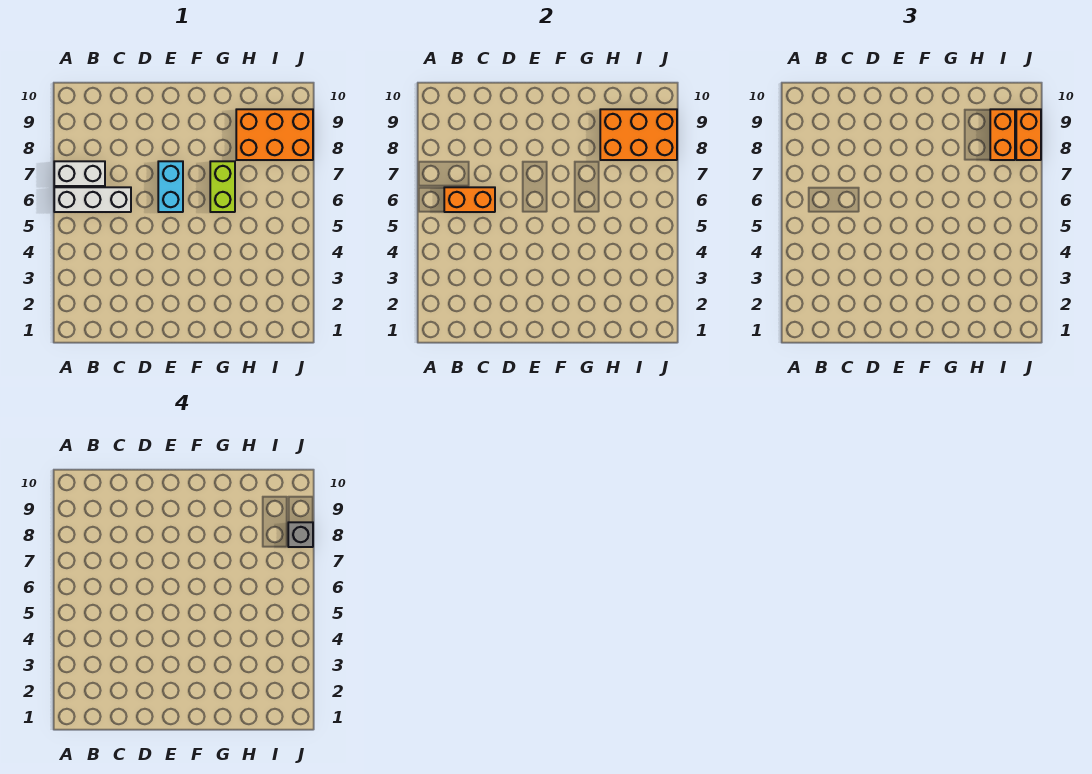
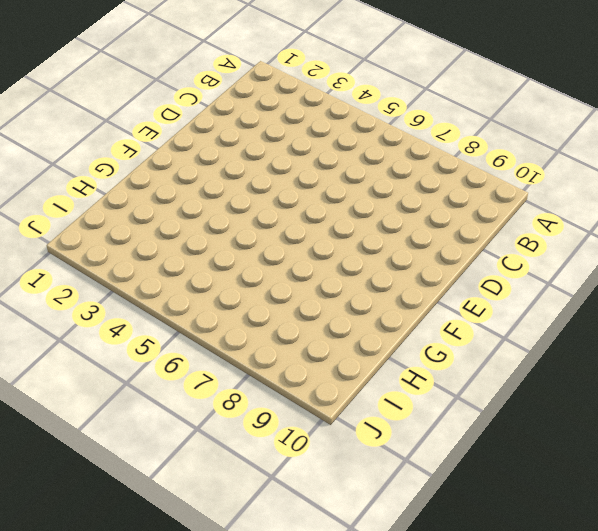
none -> white brick A6:C6 level 1
none -> white brick A7:B7 level 1

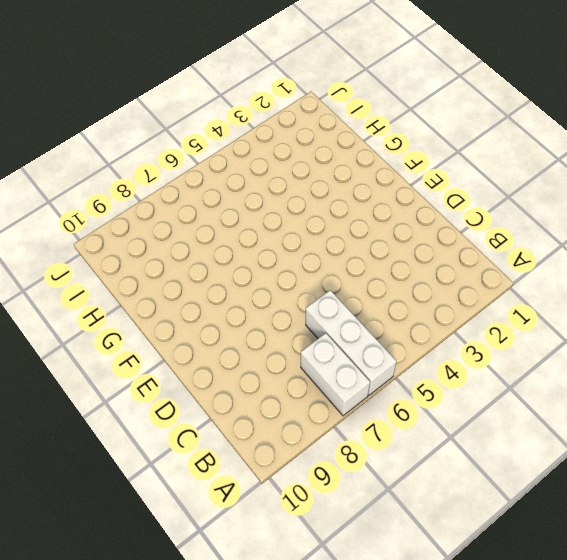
none -> cyan brick E6:E7 level 1
none -> lime brick G6:G7 level 1

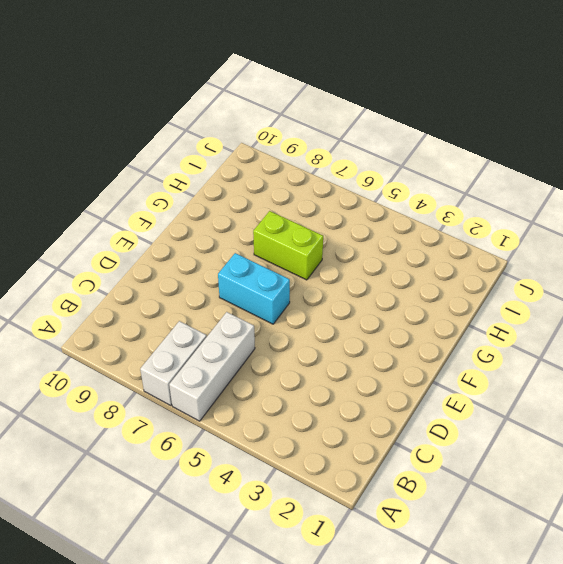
none -> orange brick H8:J9 level 1
none -> orange brick B6:C6 level 2

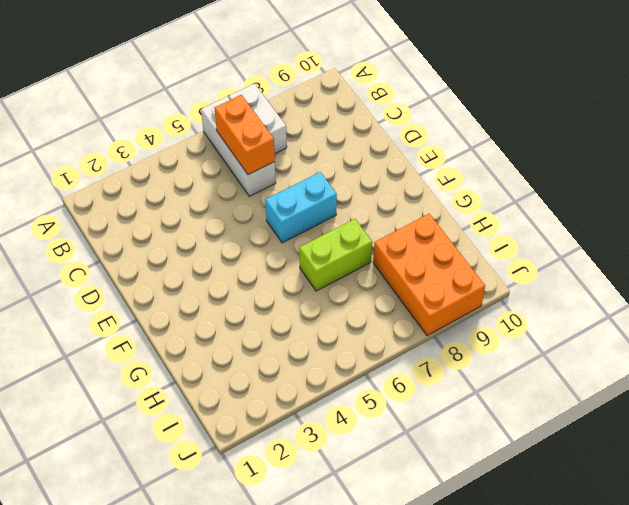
none -> orange brick H8:J9 level 2
none -> orange brick I8:I9 level 3

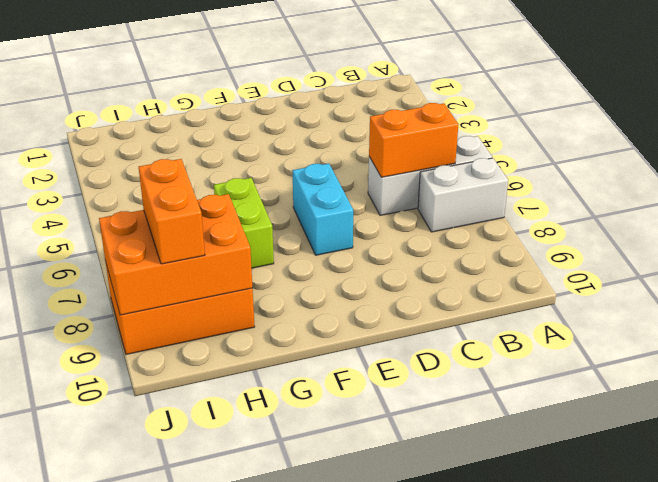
none -> orange brick J8:J9 level 3
none -> grey brick J8 level 4

